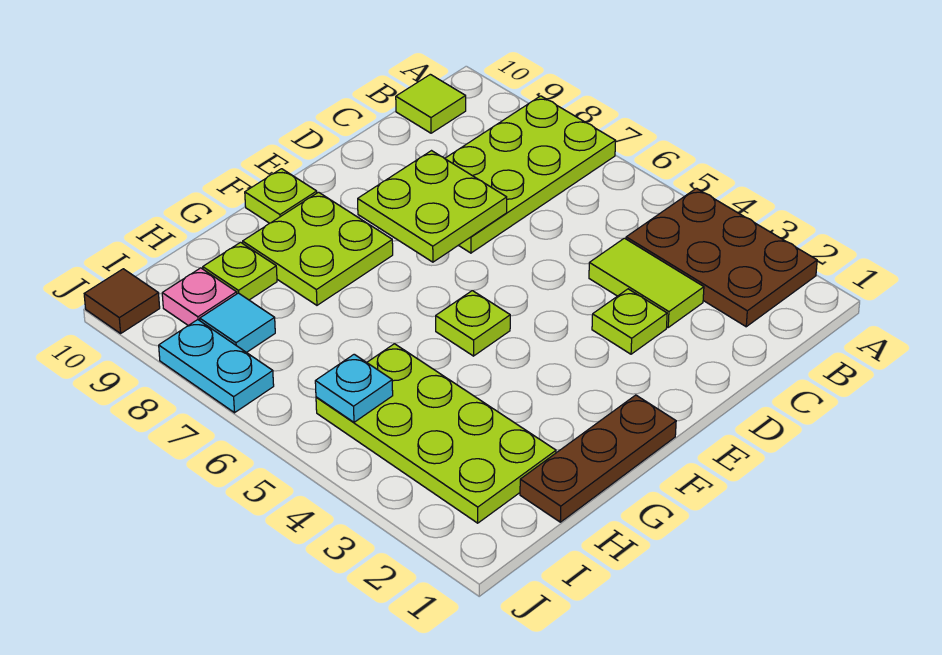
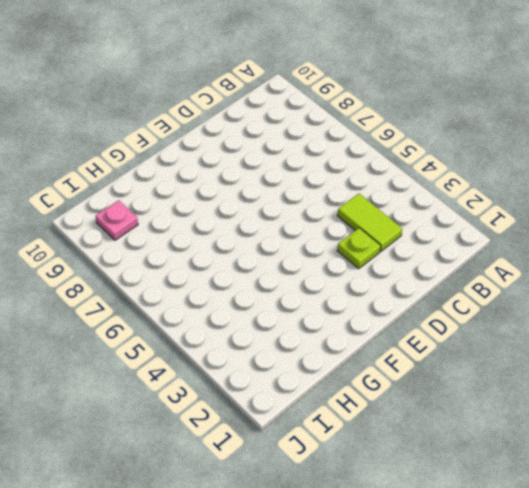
none -> brown plate A2:B4 level 1
none -> lime plate A7:D8 level 1
none -> lime tile B10 level 1

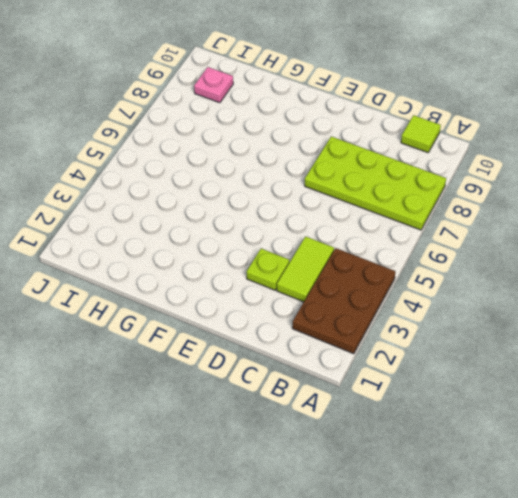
none -> brown plate F1:H1 level 1
none -> lime plate F5 level 1
none -> lime plate F8:G9 level 1

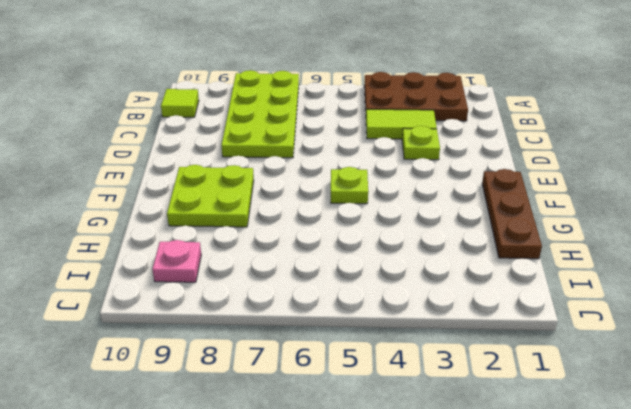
none -> lime plate F10 level 1
none -> lime plate H2:I5 level 1
none -> lime plate H9 level 1

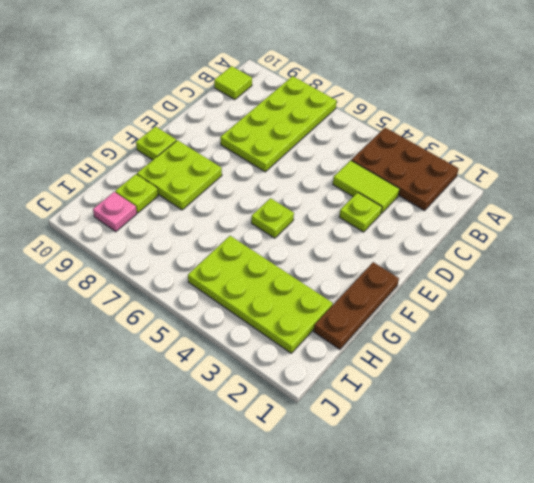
none -> cyan tile I8 level 1
none -> cyan plate J7:J8 level 1
none -> brown tile J10 level 1

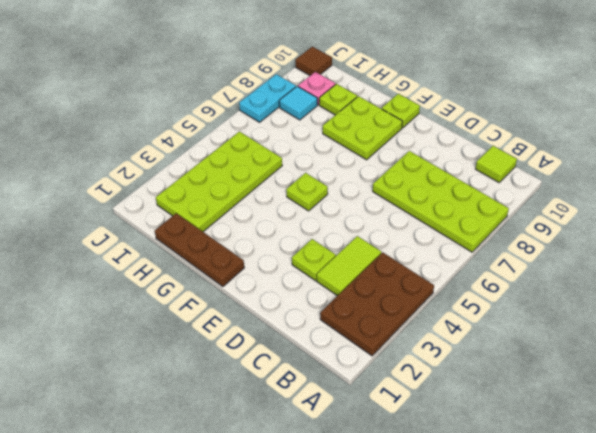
none -> lime plate D7:E8 level 2
none -> cyan plate I5 level 2

